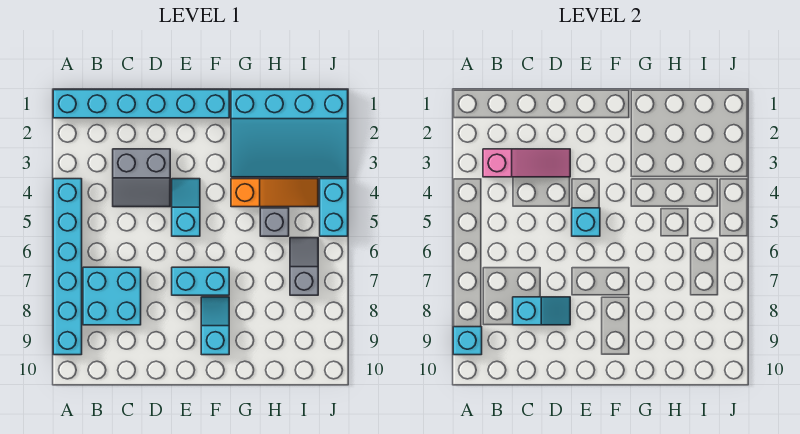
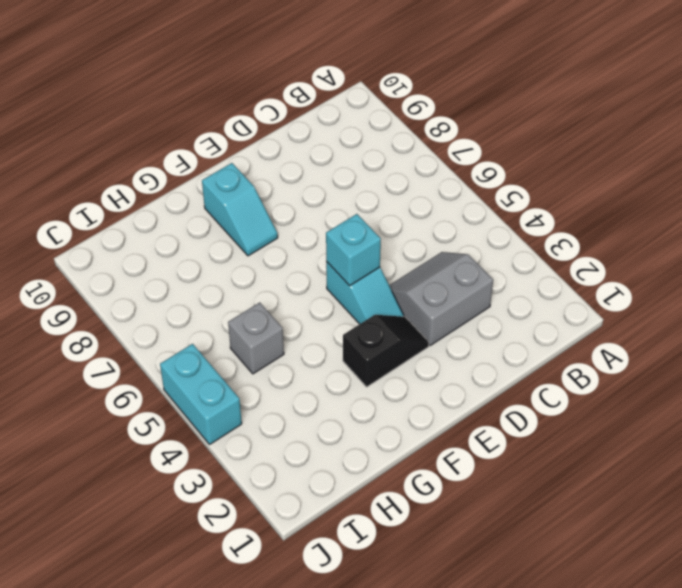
black slope E3:F3 level 1 top F -> none
none -> cyan brick A1:F1 level 1
none -> cyan brick A4:A9 level 1
none -> cyan brick B7:C8 level 1

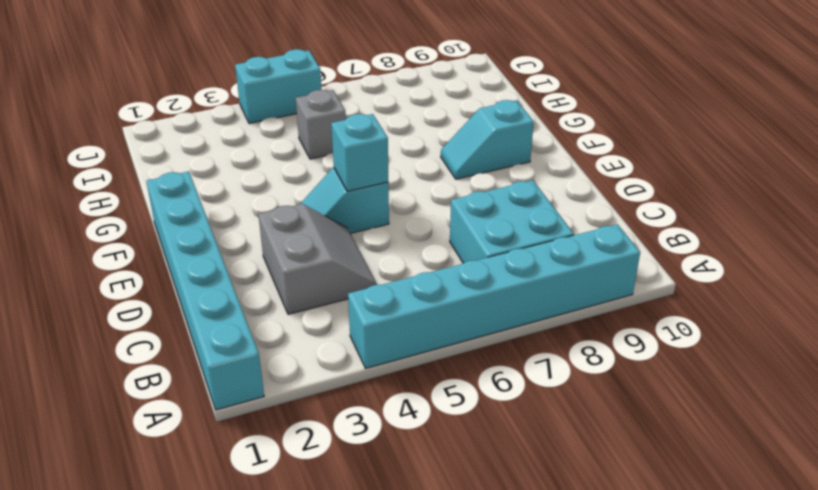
none -> cyan brick E7:F7 level 1
none -> cyan slope G1:J3 level 1 top 1
none -> orange slope G4:I4 level 1 top G

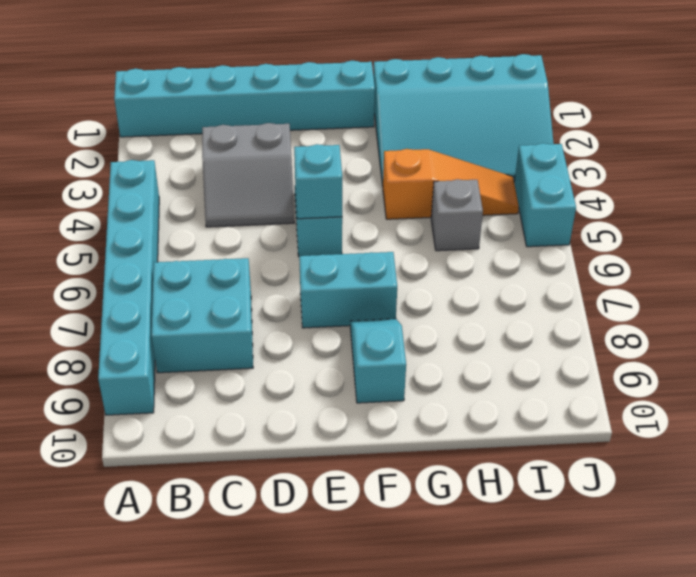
none -> grey slope I6:I7 level 1 top 7
none -> cyan brick A9 level 2
none -> pink slope B3:D3 level 2 top B

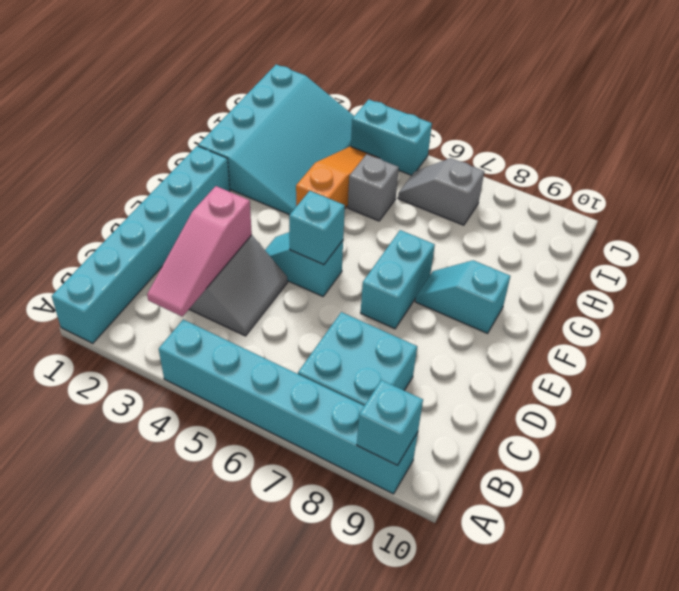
pink slope B3:D3 level 2 top D -> pink slope B3:D3 level 2 top B
none -> cyan slope C8:D8 level 2 top C

